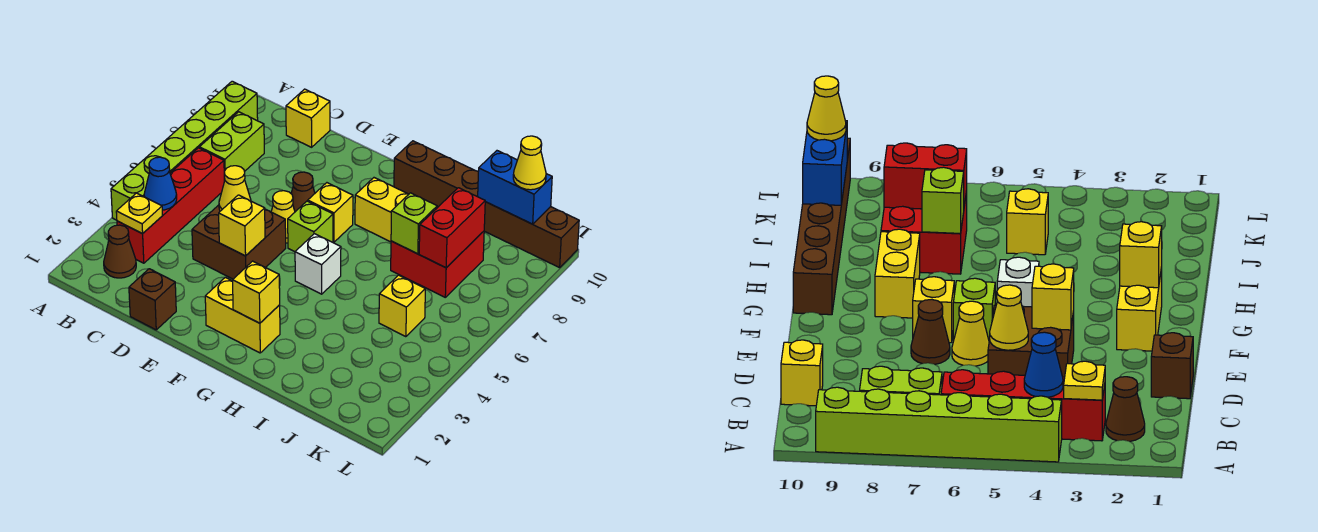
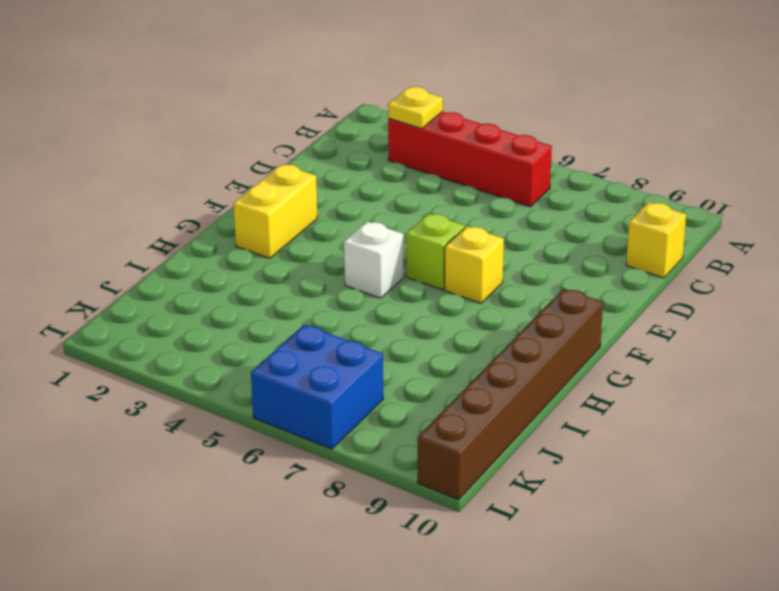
blue brick K6:L7 level 1 -> none
none -> lime brick A4:A9 level 1
none -> brown cone B2 level 1
none -> lime brick B7:B8 level 1

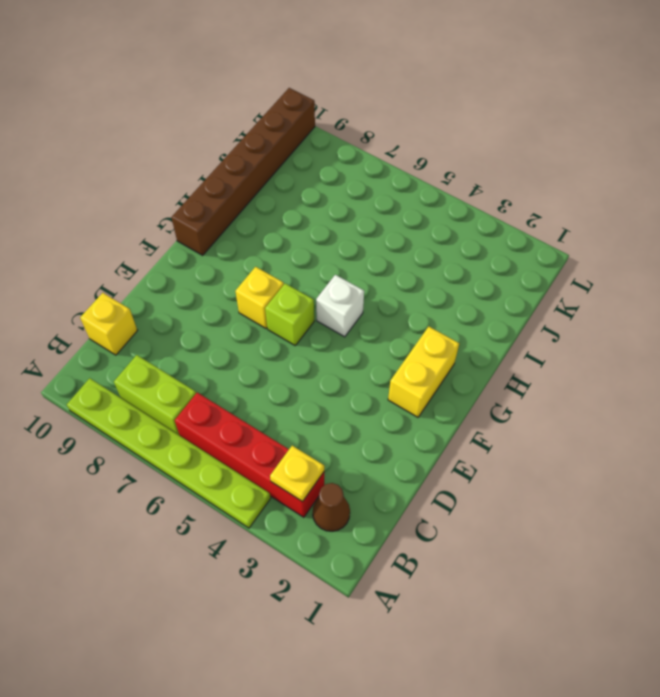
lime plate A4:A9 level 1 -> lime brick A4:A9 level 1
none -> brown brick D1 level 1
none -> brown brick D4:E5 level 1
none -> yellow cone E6 level 1

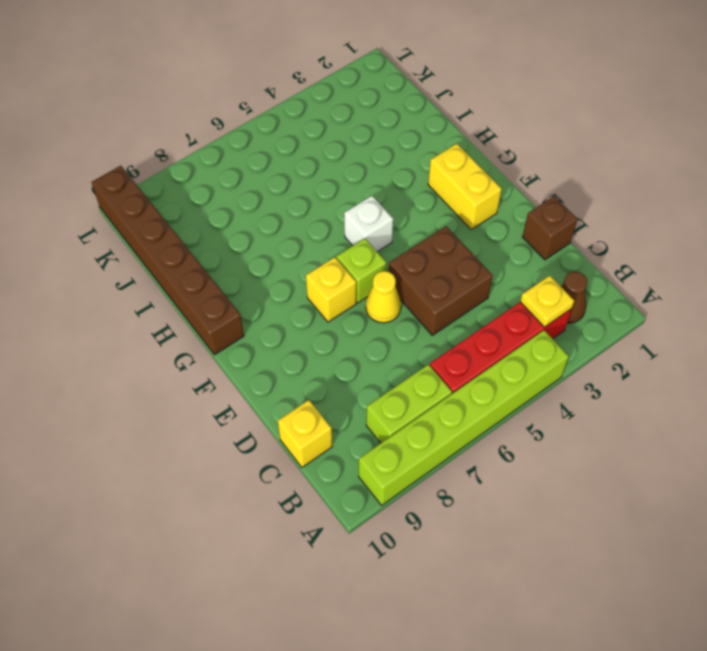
none -> brown cone E7 level 1
none -> yellow brick G8:H8 level 1
none -> red brick I7:J8 level 1

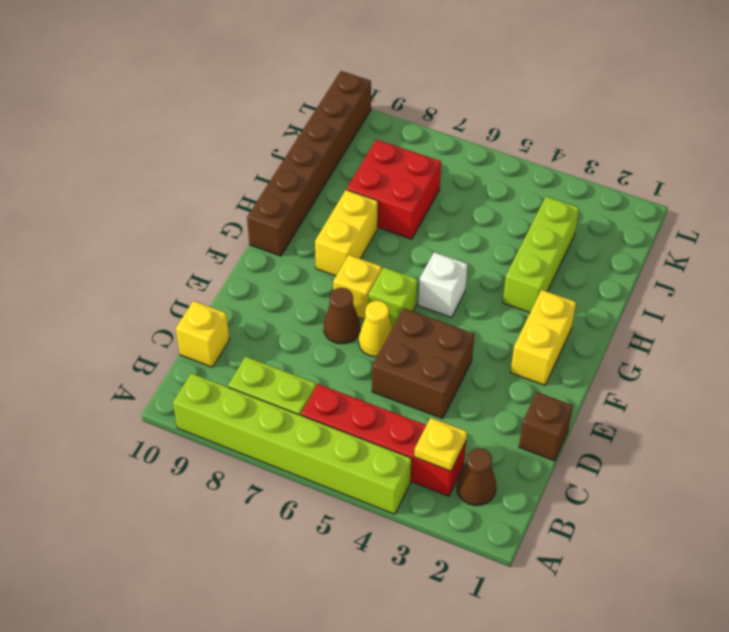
lime brick H3:J3 level 1 -> none
none -> yellow brick J5 level 1
none -> blue cone B4 level 2
none -> yellow cone D5 level 2

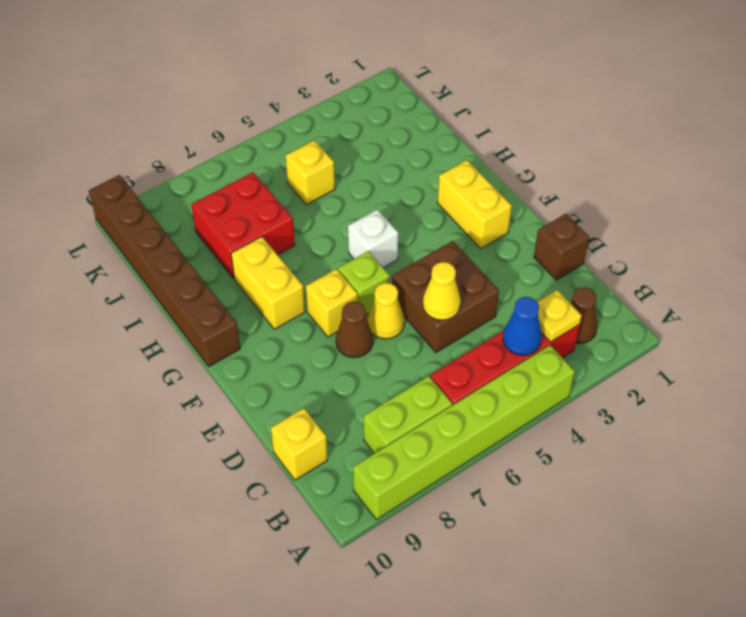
none -> yellow brick E4 level 2
none -> yellow brick G2 level 2
none -> lime brick I7 level 2

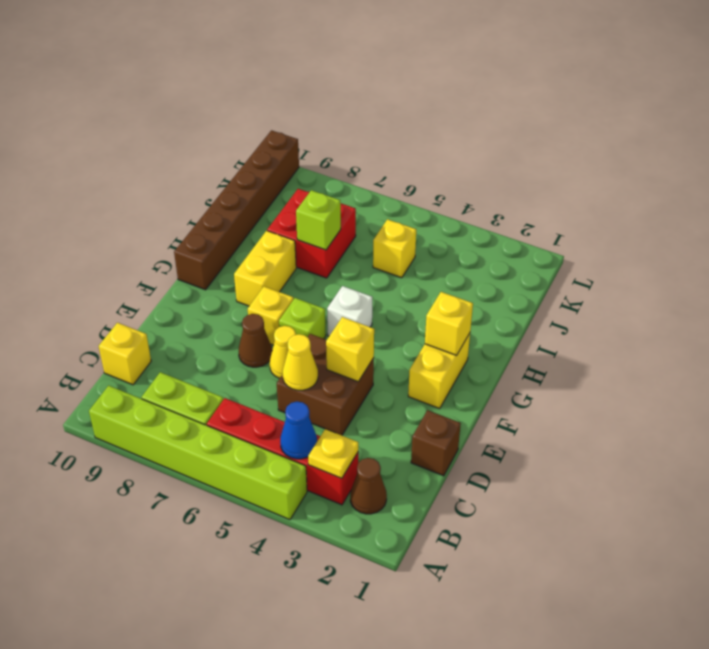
none -> red brick J7:J8 level 2
none -> blue brick J10:K10 level 2
none -> yellow cone K10 level 3

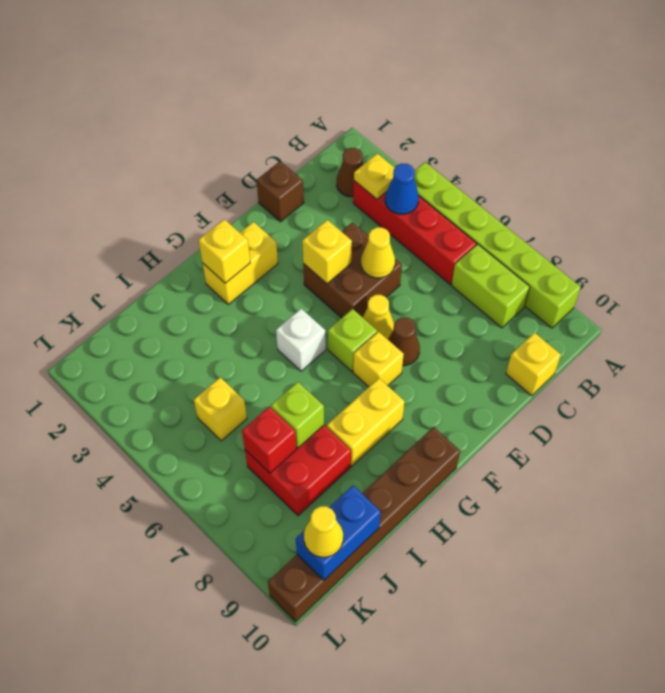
red brick J7 level 2 -> red brick J7:J8 level 2

